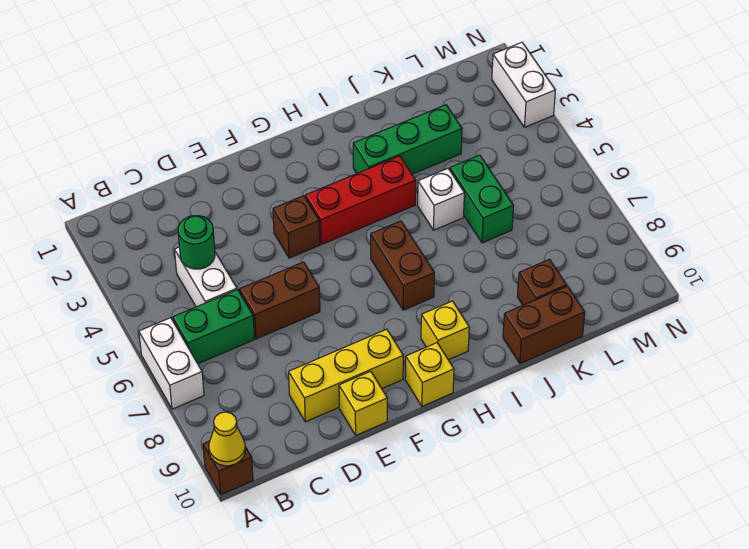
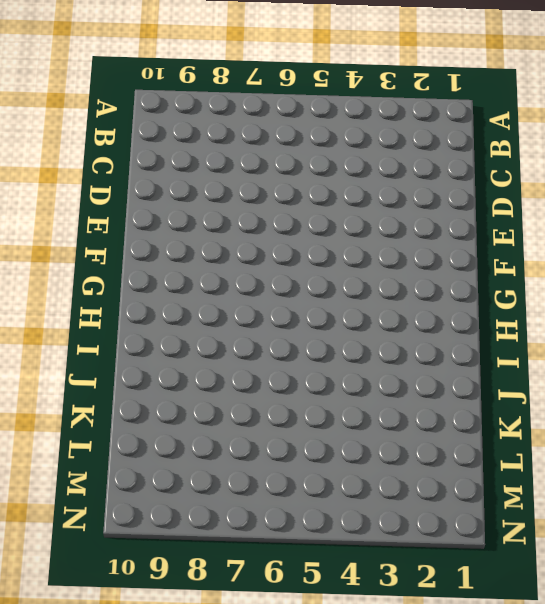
none -> white brick A6:A7 level 1
none -> brown brick A10 level 1
none -> green brick B6:C6 level 1

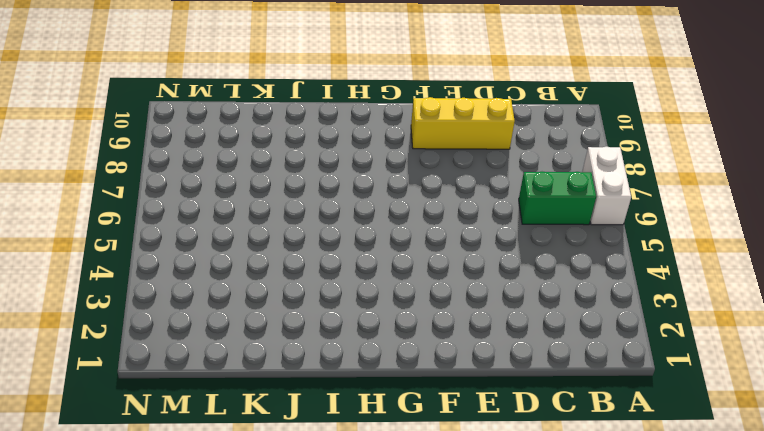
none -> brown brick A10 level 1
none -> white brick C4:C5 level 1
none -> brown brick D6:E6 level 1

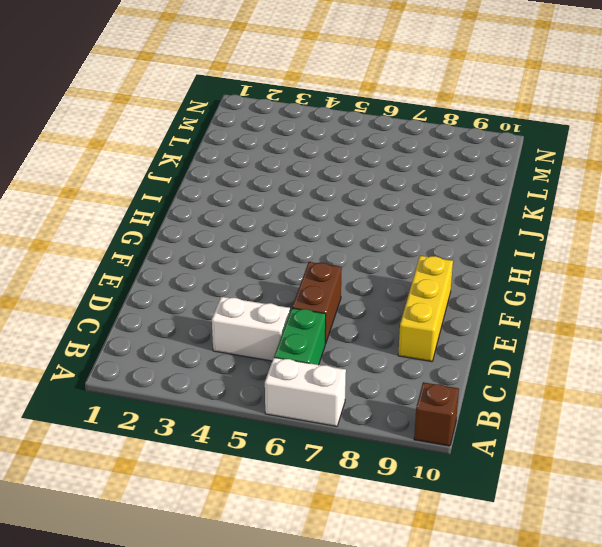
none -> yellow brick E10 level 1
none -> brown brick F4 level 1
none -> red brick G4:I4 level 1

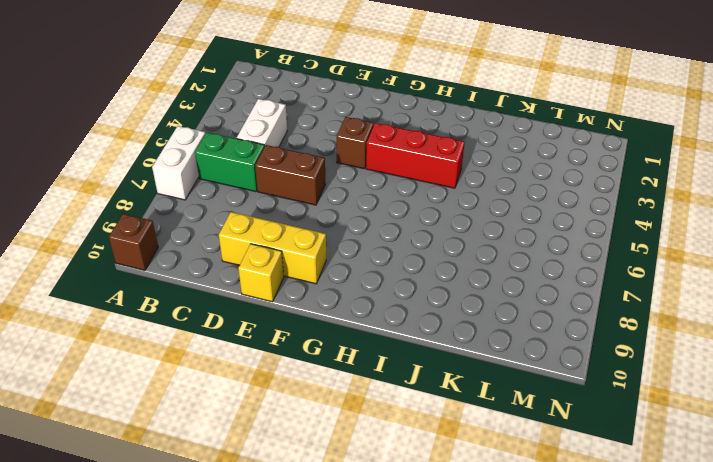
none -> yellow brick G10 level 1
none -> brown brick H6:H7 level 1
none -> yellow brick H9 level 1

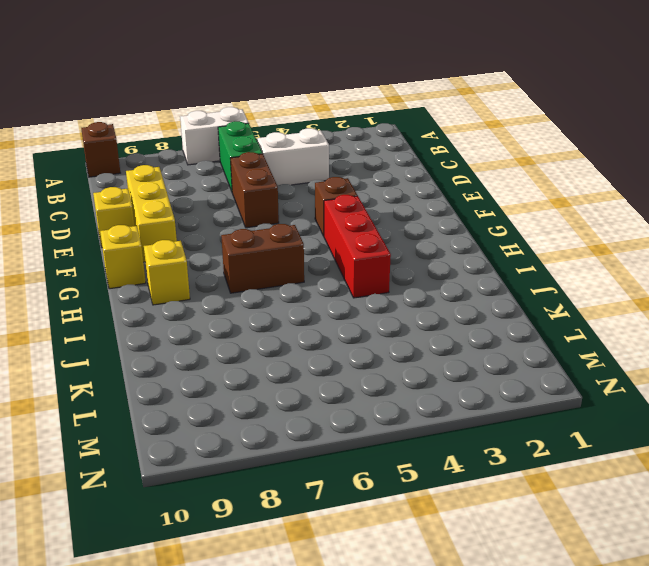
none -> green brick I3:K3 level 1
none -> white brick J5 level 1
none -> brown brick J10:K10 level 1

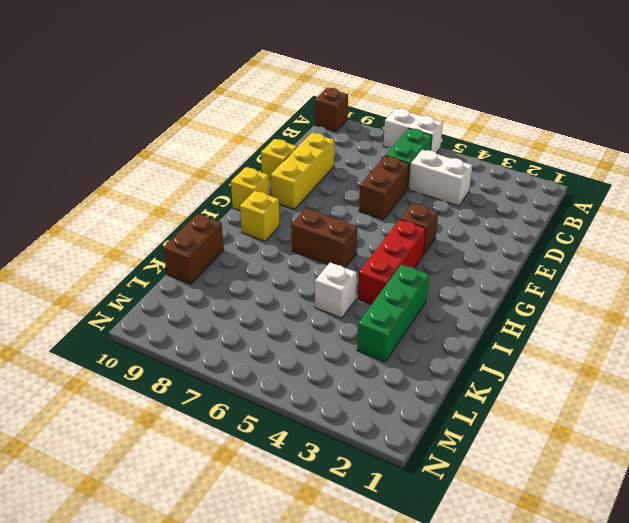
none -> green brick K5:K6 level 1
none -> brown brick K9 level 1
none -> white brick N2:N3 level 1

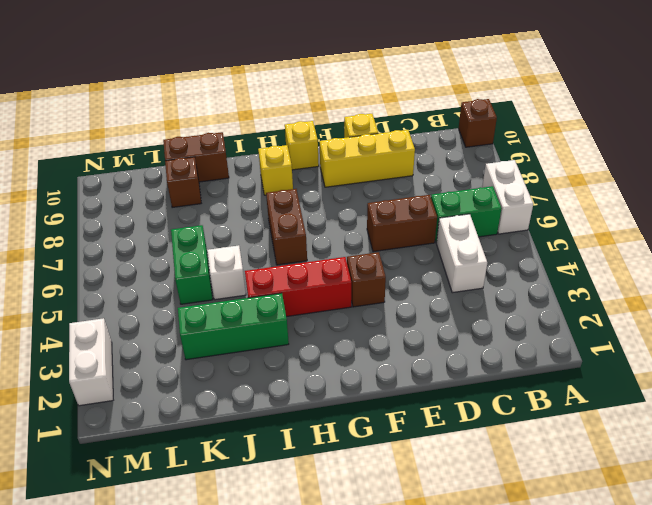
none -> yellow cone A10 level 2
none -> green round brick C4 level 2

